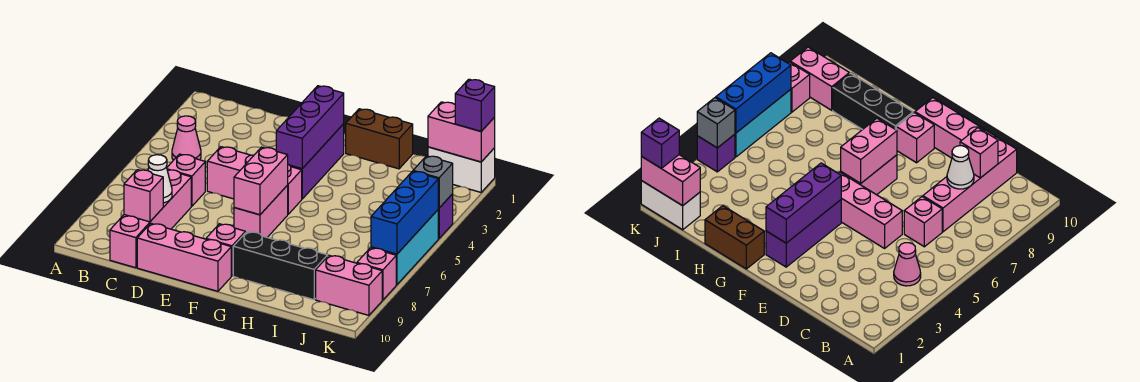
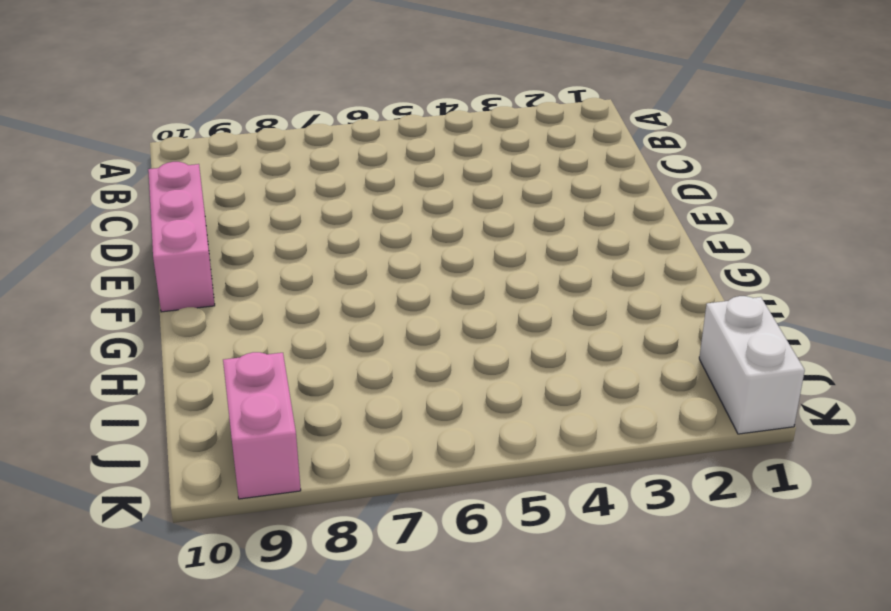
none -> pink cone B4 level 1
none -> pink brick C6 level 1
none -> pink brick C7:C10 level 1

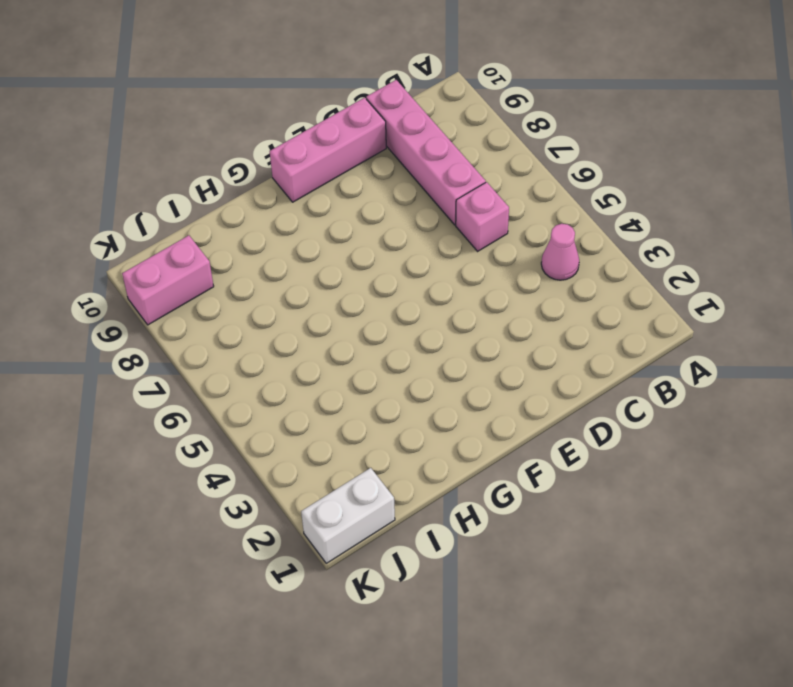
none -> pink brick D5:F5 level 1
none -> purple brick F2:F4 level 1
none -> pink brick F6:F7 level 1

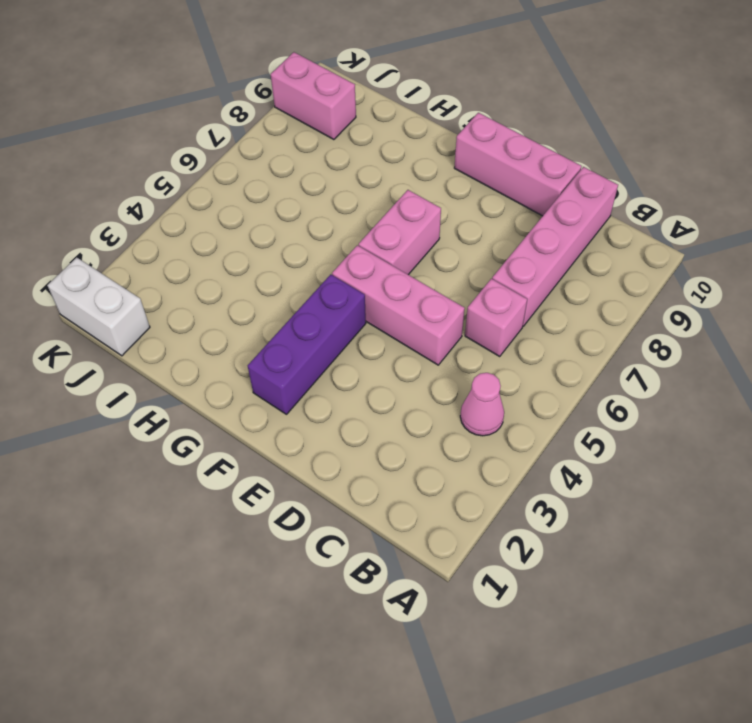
none -> pink brick F9 level 1
none -> brown brick G1:H1 level 1
none -> black brick G9:I9 level 1

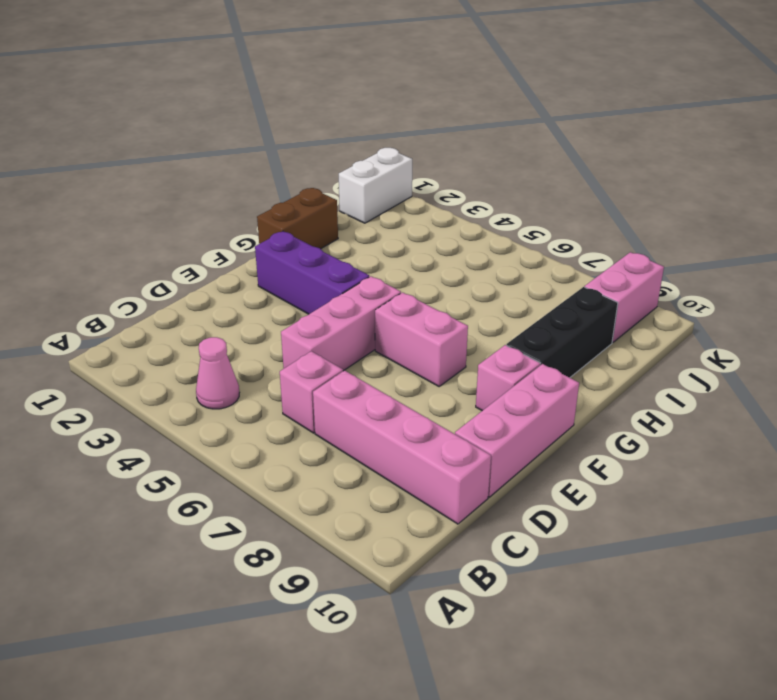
none -> purple brick K4 level 1
none -> cyan brick K5:K7 level 1
none -> pink brick K8 level 1

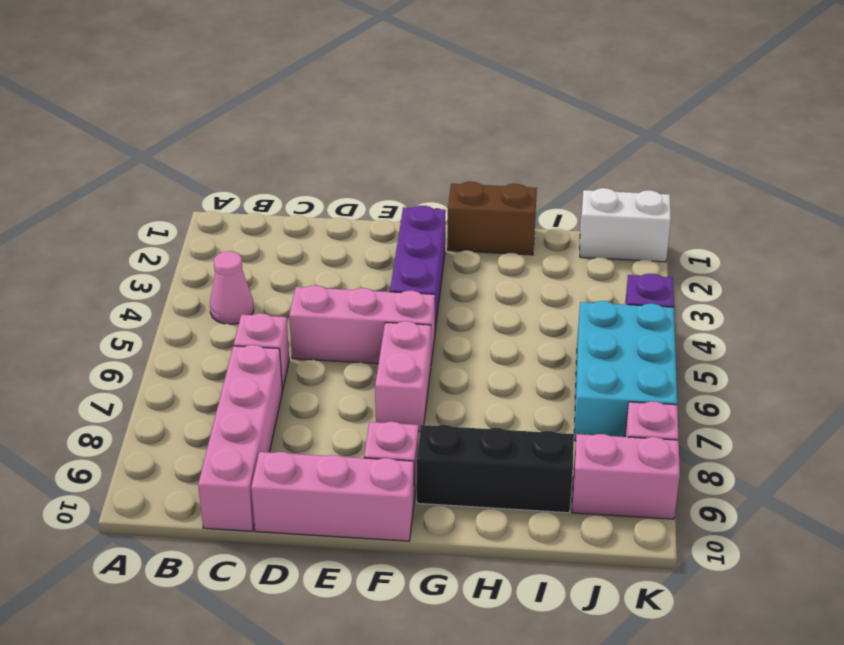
cyan brick J5:K7 level 1 -> cyan brick K5:K7 level 1
none -> white cone C8 level 2
none -> pink brick C9 level 2
none -> purple brick F2:F4 level 2

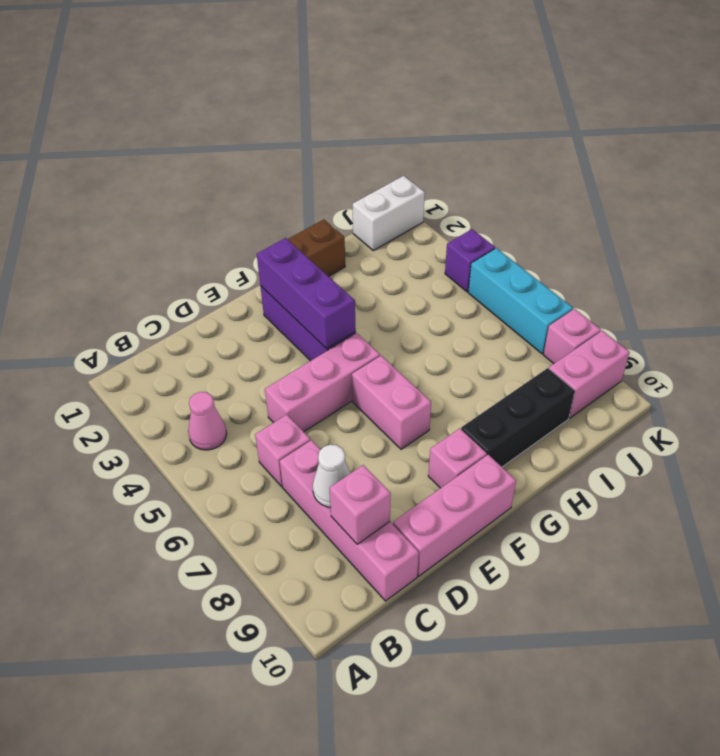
none -> pink brick F6:F7 level 2
none -> pink brick J1:K1 level 2
none -> grey brick K4 level 2

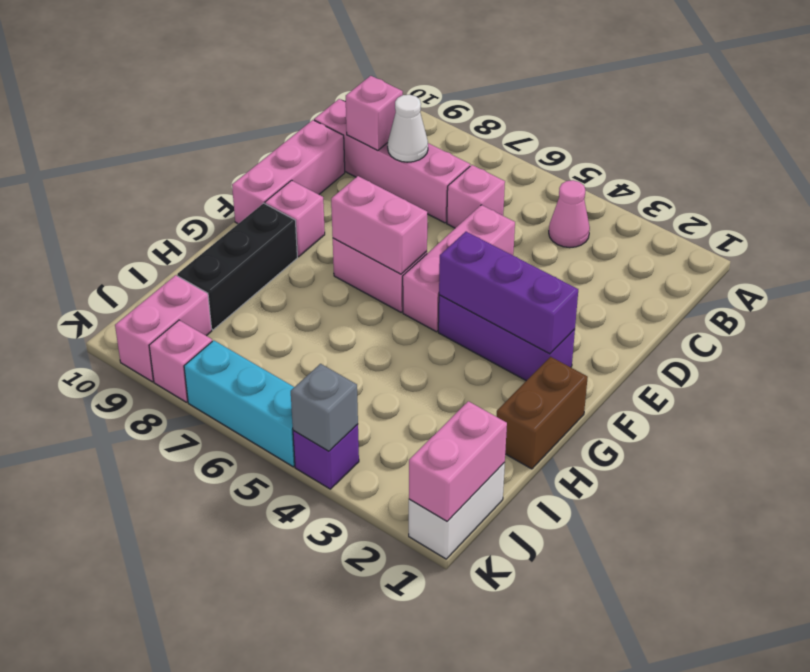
none -> blue brick K5:K7 level 2
none -> purple brick K1 level 3

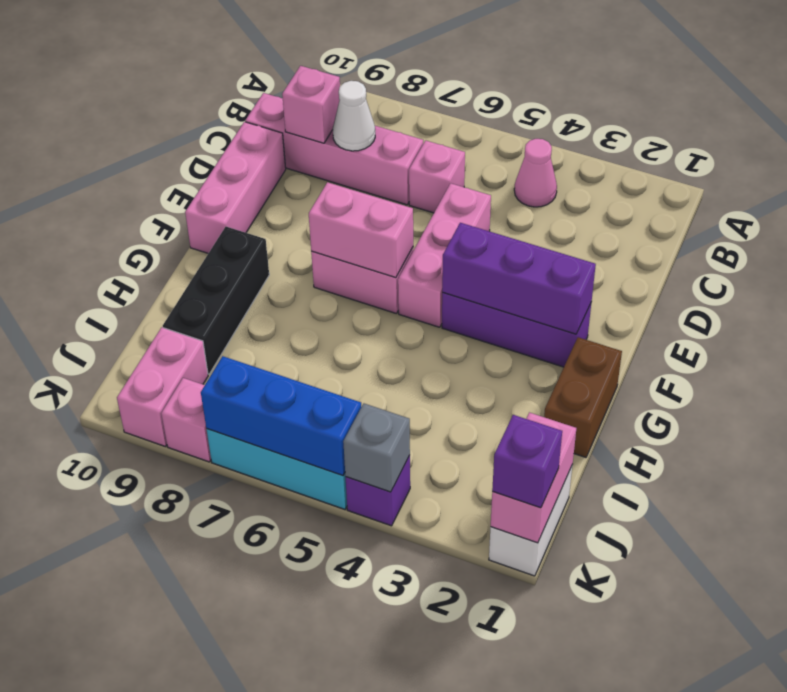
none -> pink brick F9 level 1

